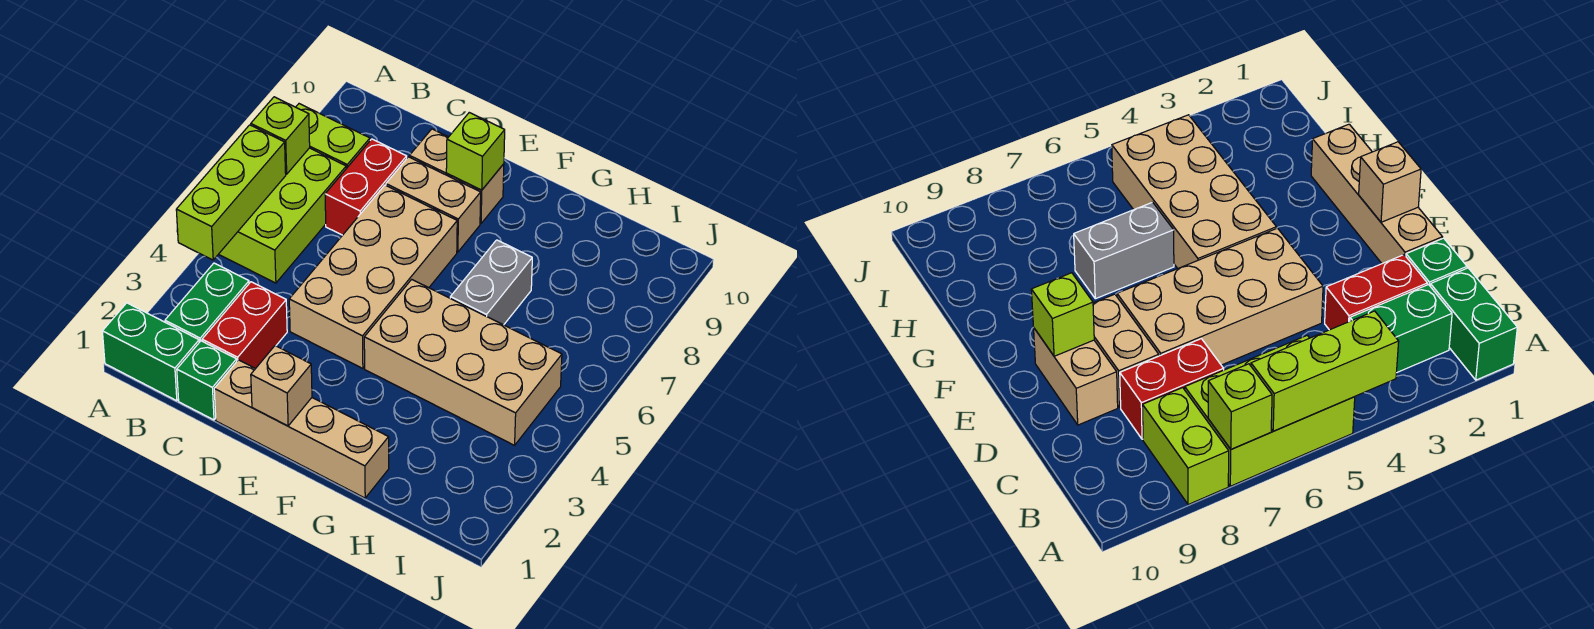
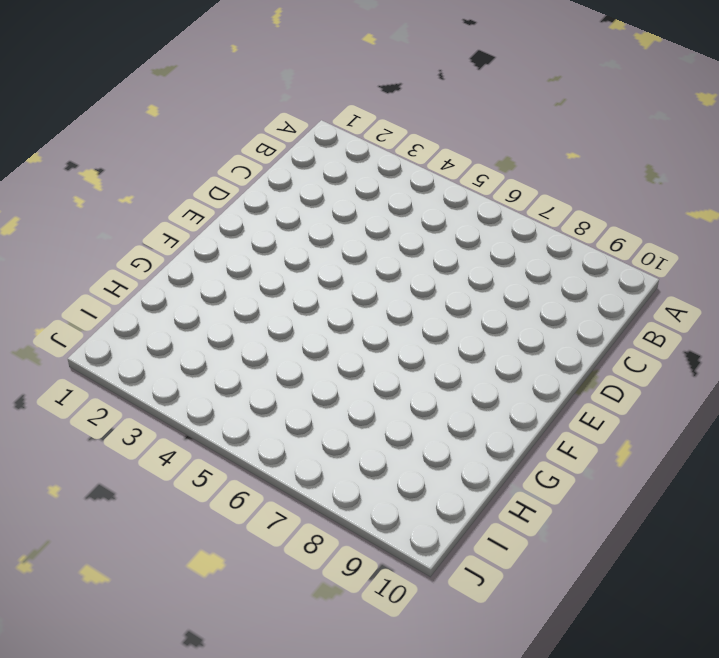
none -> green brick A1:B1 level 1
none -> lime brick A5:B7 level 1
none -> lime brick A8:B8 level 1

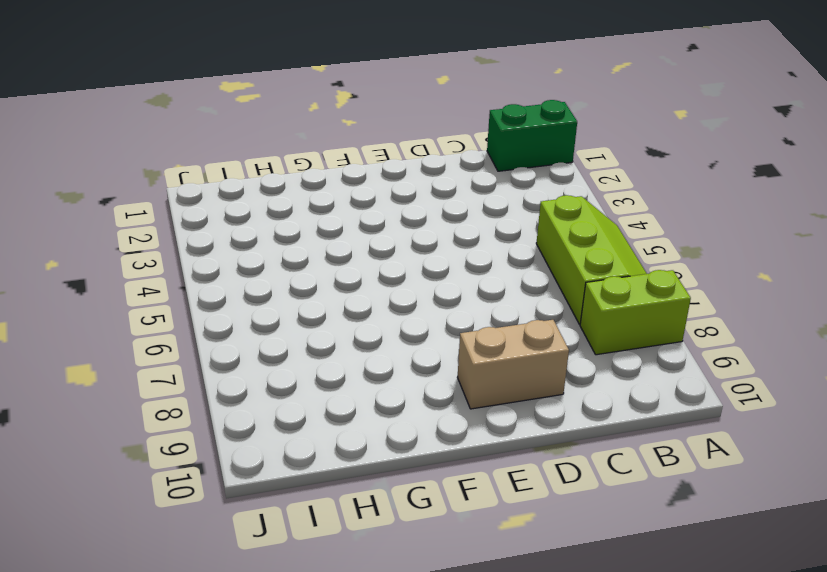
lime slope A5:B7 level 1 top B -> lime brick A5:B7 level 1
none -> green brick B2:B3 level 1
none -> green brick C1 level 1
none -> red brick C2:C3 level 1

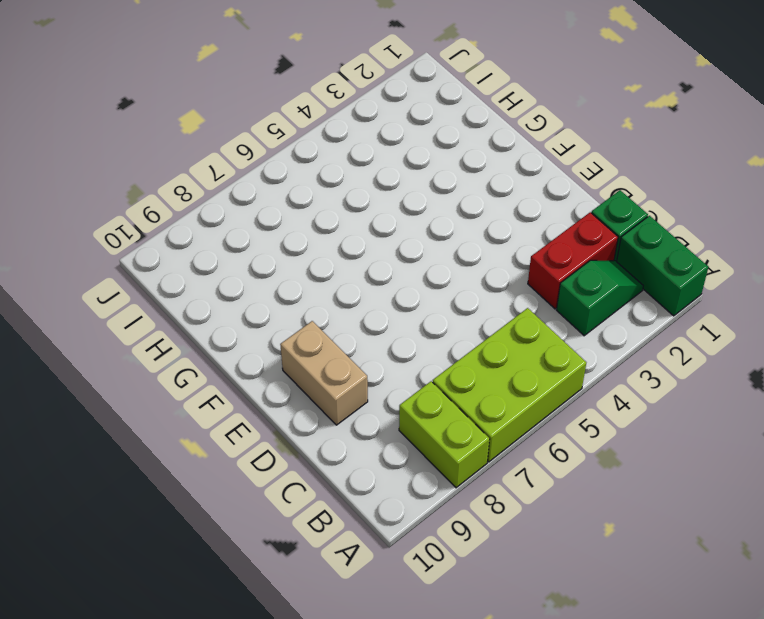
green slope B2:B3 level 1 top 3 -> green brick B2:B3 level 1
none -> red brick C7:C8 level 1
none -> tan brick D1:G1 level 1
none -> tan brick D4:E7 level 1

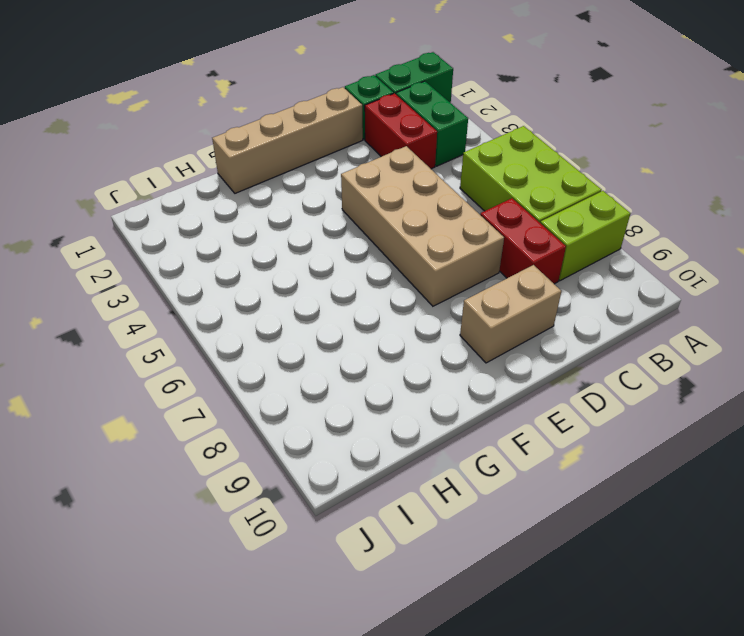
none -> tan brick D8:E8 level 1
none -> tan brick F4:I5 level 1
none -> grey brick G6:G7 level 1

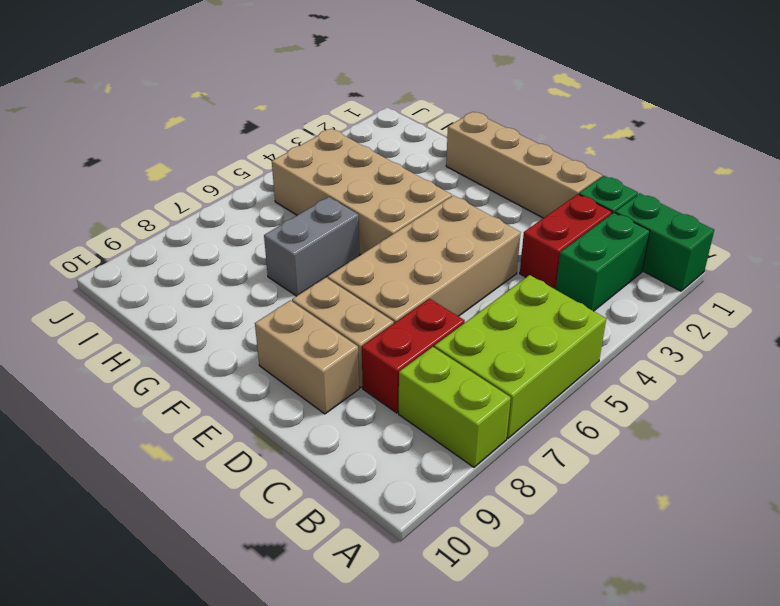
none -> lime brick A4:A6 level 2
none -> lime brick A7 level 2
none -> tan brick E1 level 2

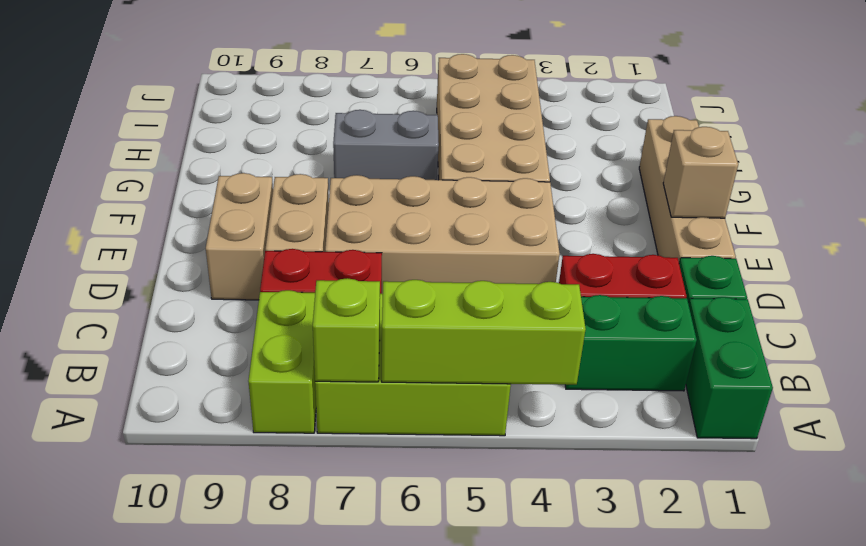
none -> lime brick E9 level 2

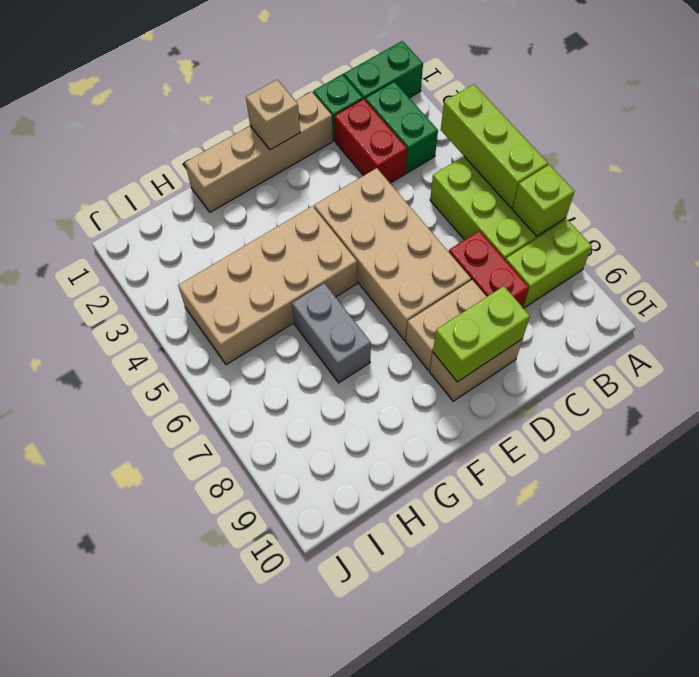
lime brick D9:E9 level 2 -> lime brick E9 level 2

